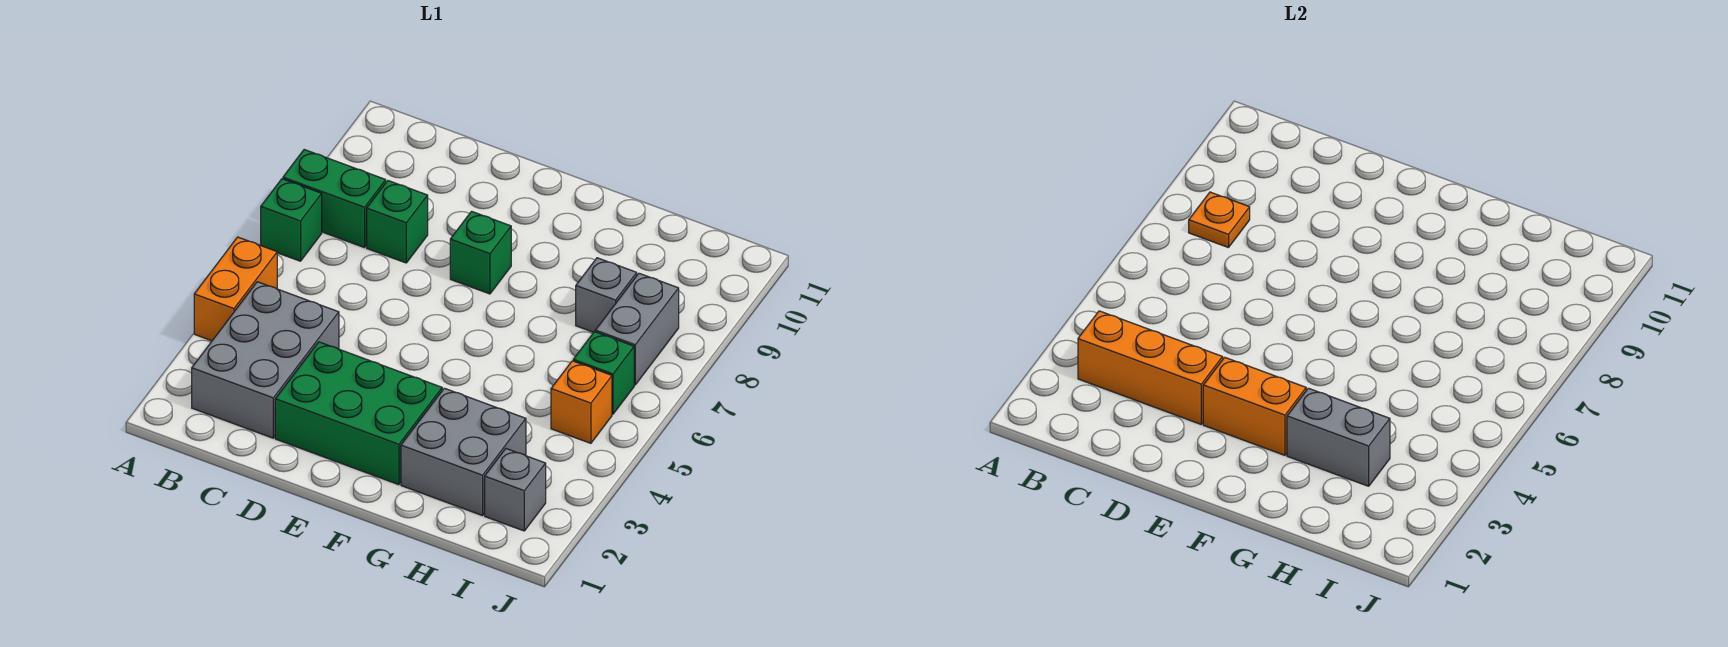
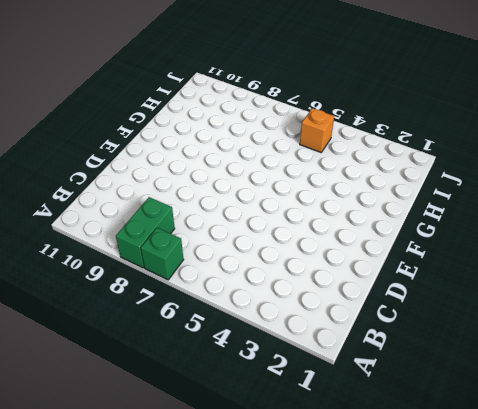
none -> orange brick A4:A5 level 1
none -> grey brick B2:C4 level 1
none -> green brick C8 level 1

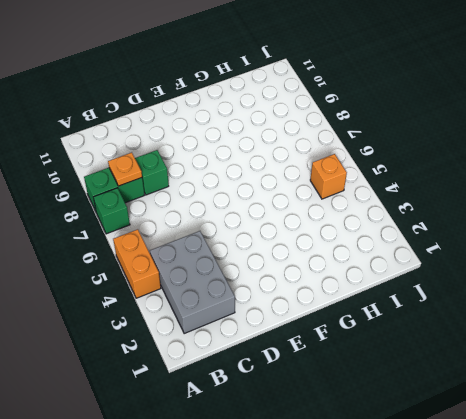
none -> green brick D2:F3 level 1
none -> green brick E8 level 1
none -> grey brick G2:H3 level 1

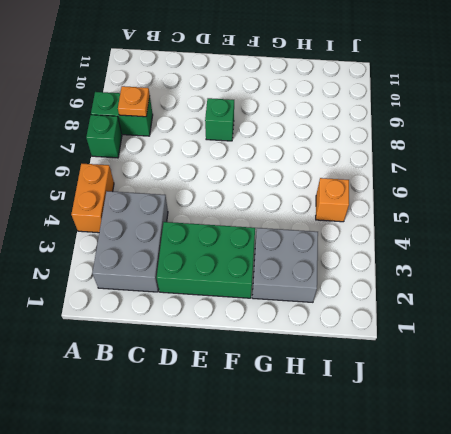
none -> green brick C8 level 1
none -> grey brick H8 level 1
none -> grey brick I2 level 1

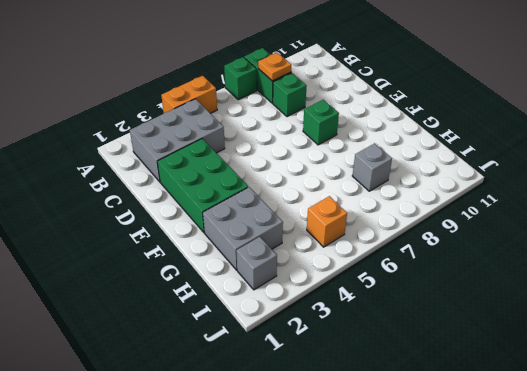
none -> green brick I6 level 1
none -> grey brick I7:I8 level 1
none -> orange brick B3:D3 level 2

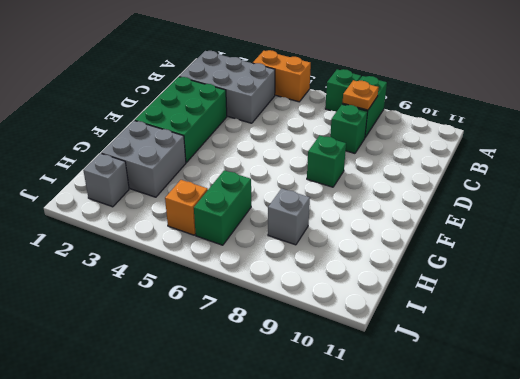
green brick H6:I6 level 1 -> green brick I6 level 1
none -> grey brick I7:I8 level 1
none -> orange brick B3:D3 level 2
none -> orange brick E3:F3 level 2

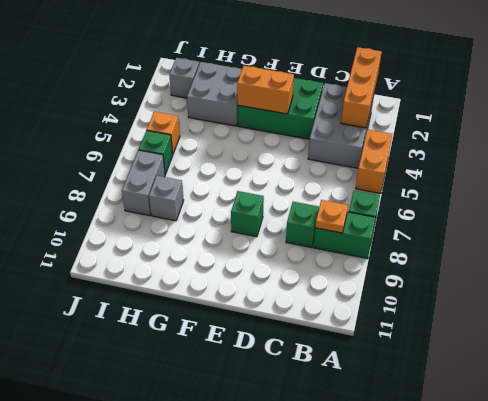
orange brick B1:B3 level 2 -> orange brick B3:D3 level 2
none -> grey brick G3:H3 level 2

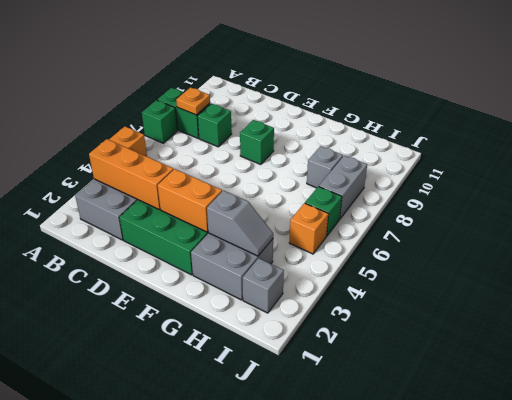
grey slope G3:H3 level 2 top G -> grey brick G3:H3 level 2

